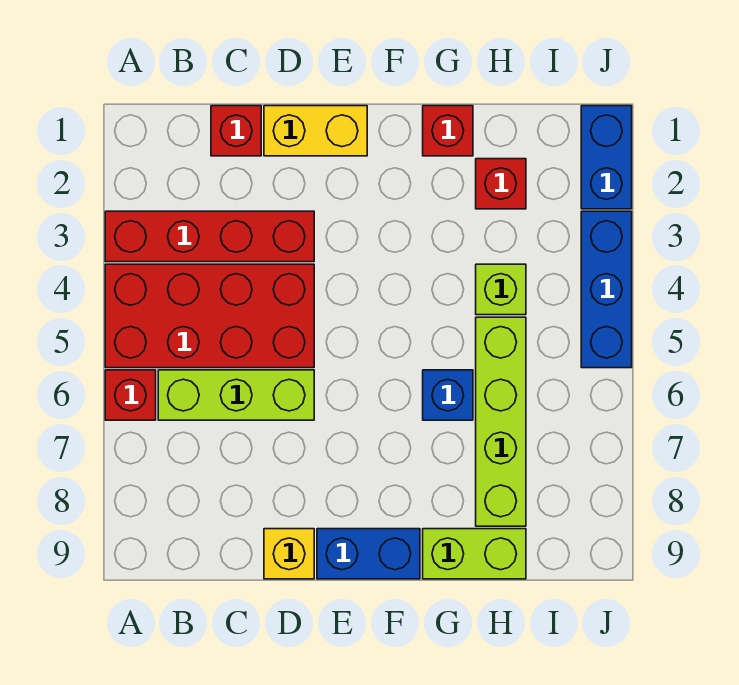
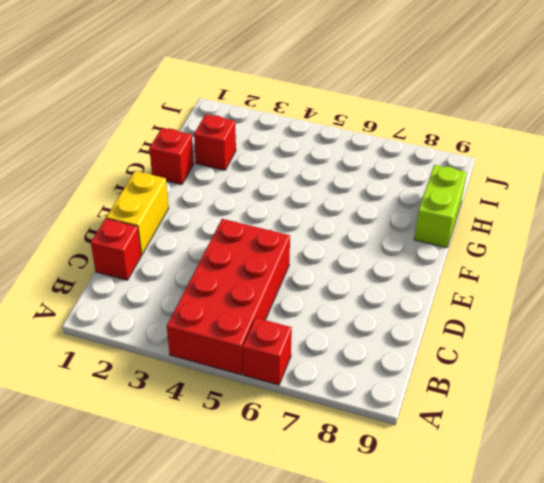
none -> red brick A3:D3 level 1
none -> lime brick B6:D6 level 1
none -> yellow brick D9 level 1

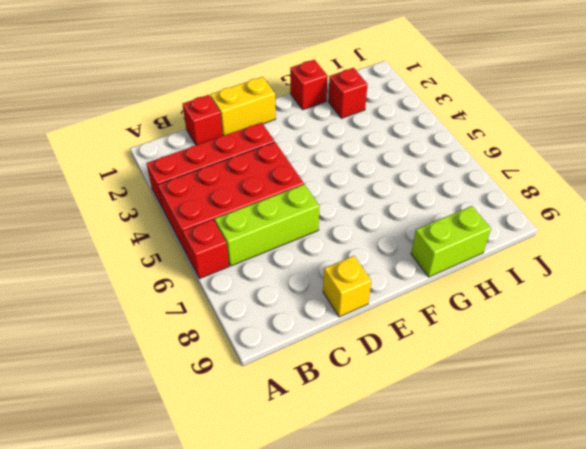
none -> blue brick E9:F9 level 1
none -> blue brick G6 level 1
none -> lime brick H4 level 1

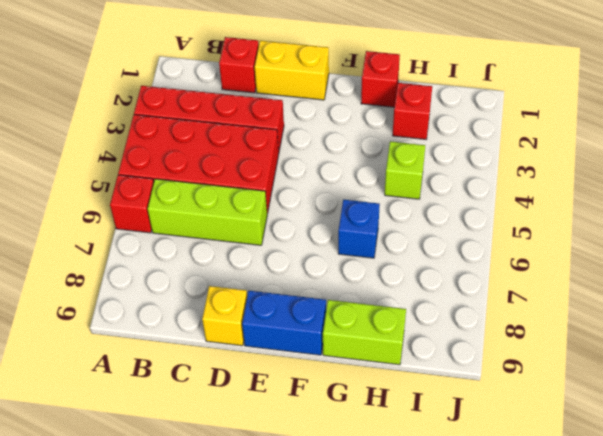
none -> lime brick H5:H8 level 1
none -> blue brick J1:J2 level 1
none -> blue brick J3:J5 level 1

